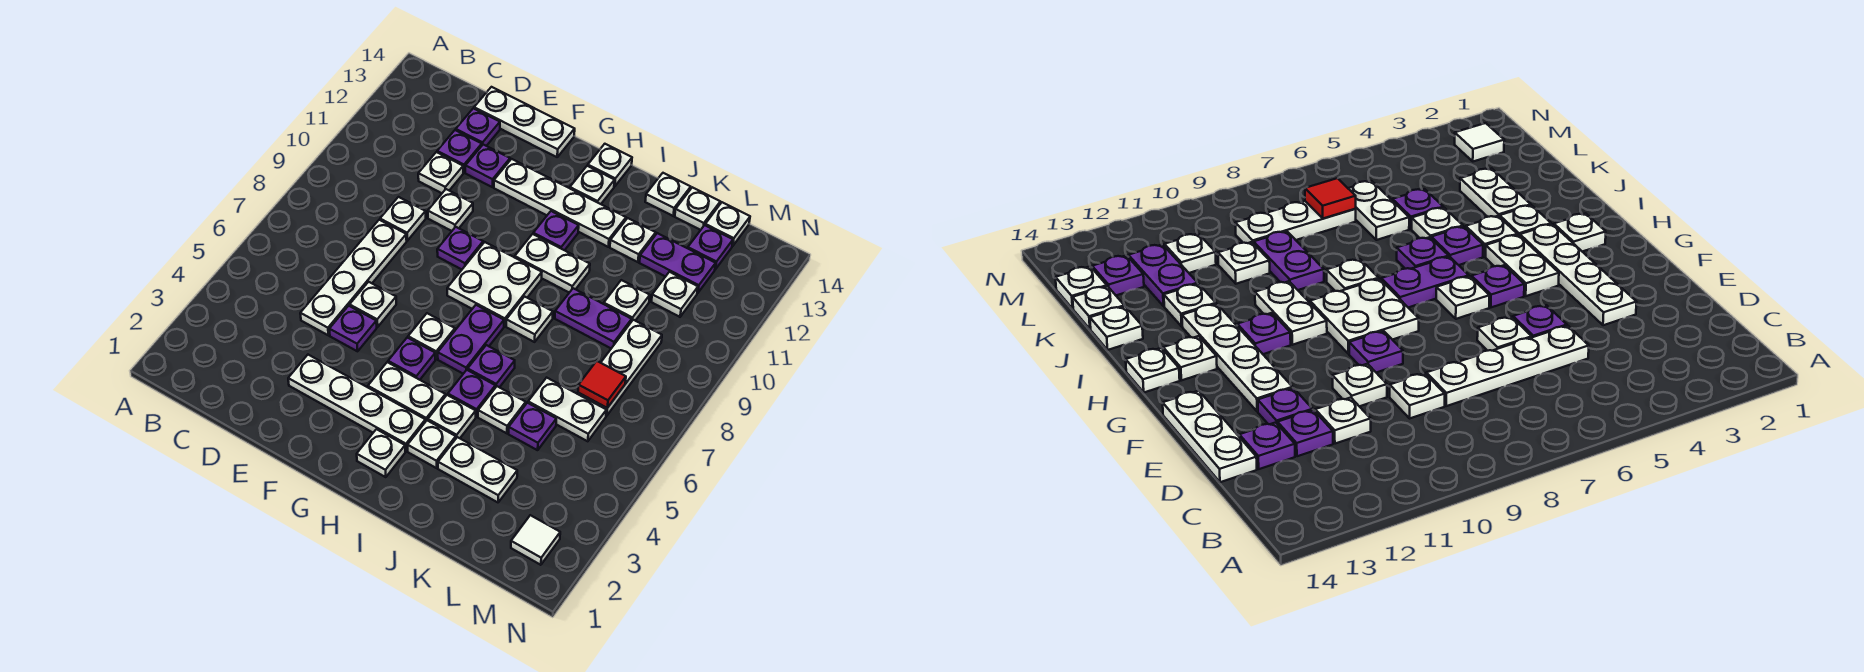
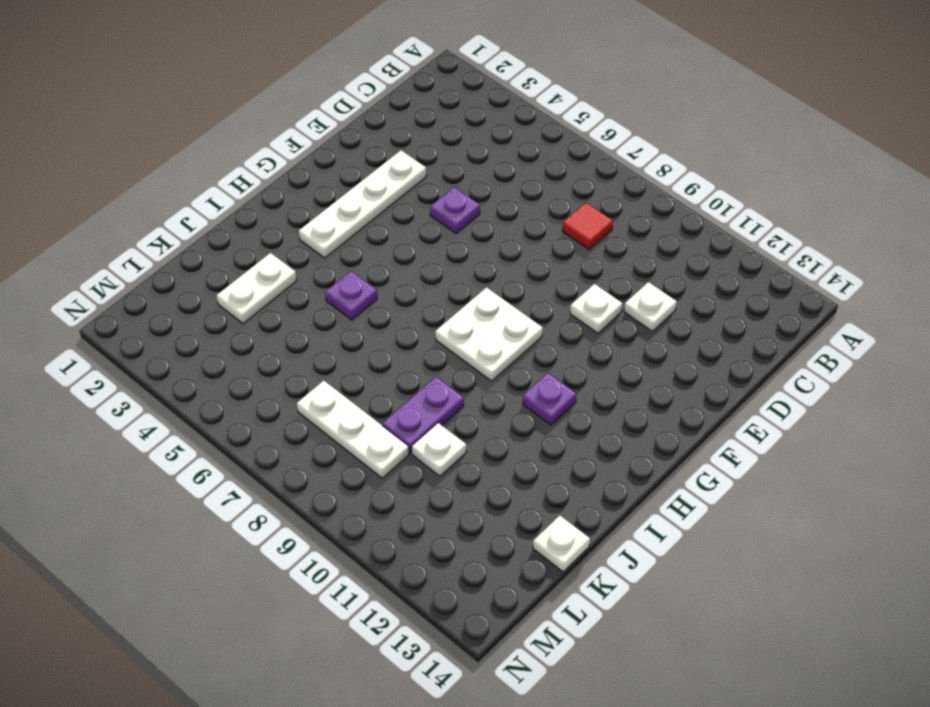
red tile C8 level 1 -> red tile L7 level 2
none -> white plate D5:D8 level 1
none -> white plate D9 level 1
none -> purple plate D12 level 1
none -> purple plate D13 level 1

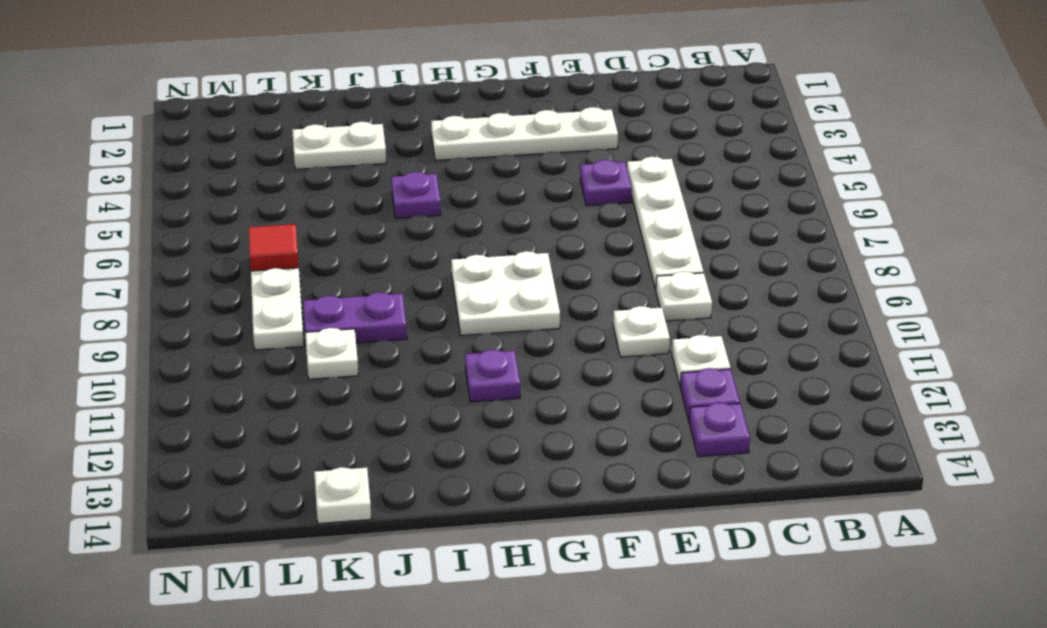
none -> white plate D14:F14 level 1
none -> white plate E6 level 1
none -> purple plate E12 level 1
none -> purple plate F9 level 1

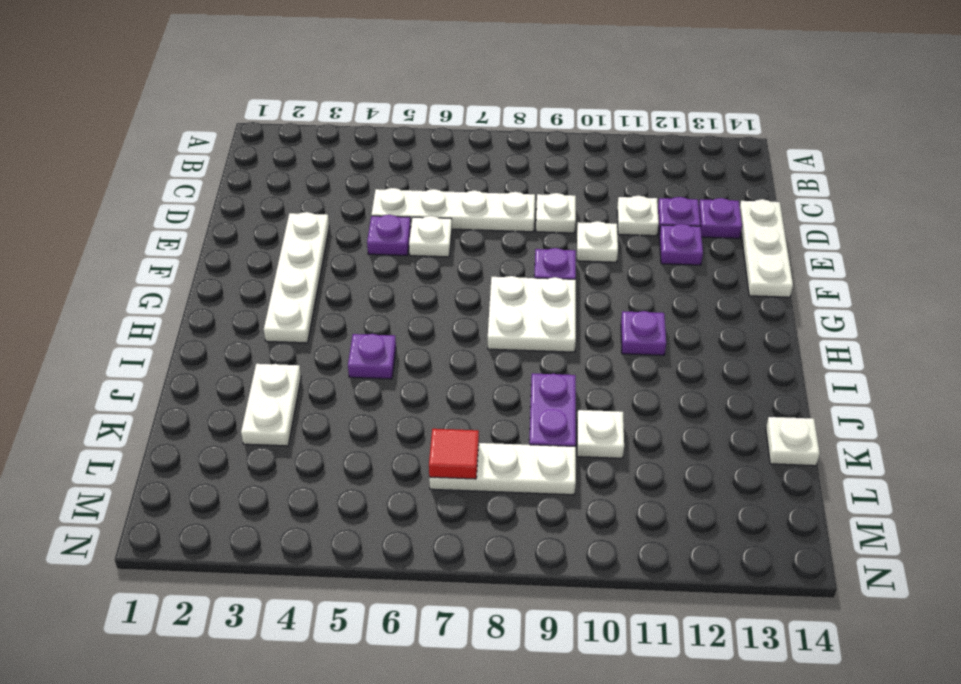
none -> white plate F12:I12 level 1
none -> white plate G4:H4 level 1
none -> purple plate G5 level 1
none -> white plate G6 level 1

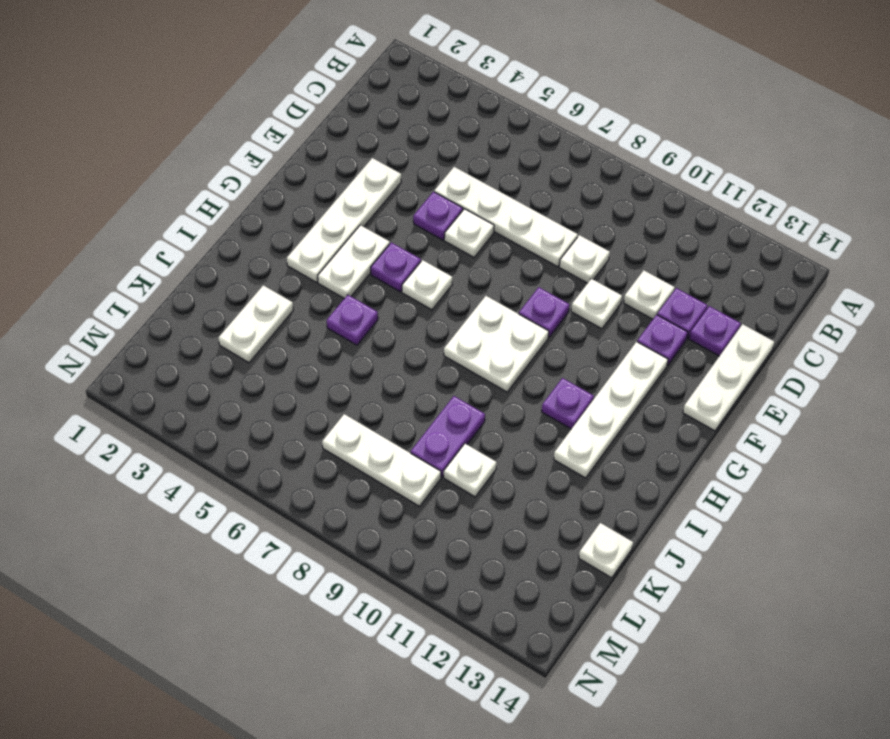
none -> white plate H2 level 1
none -> purple plate H6:H7 level 1
none -> white plate H10:I10 level 1
none -> white plate H13 level 1

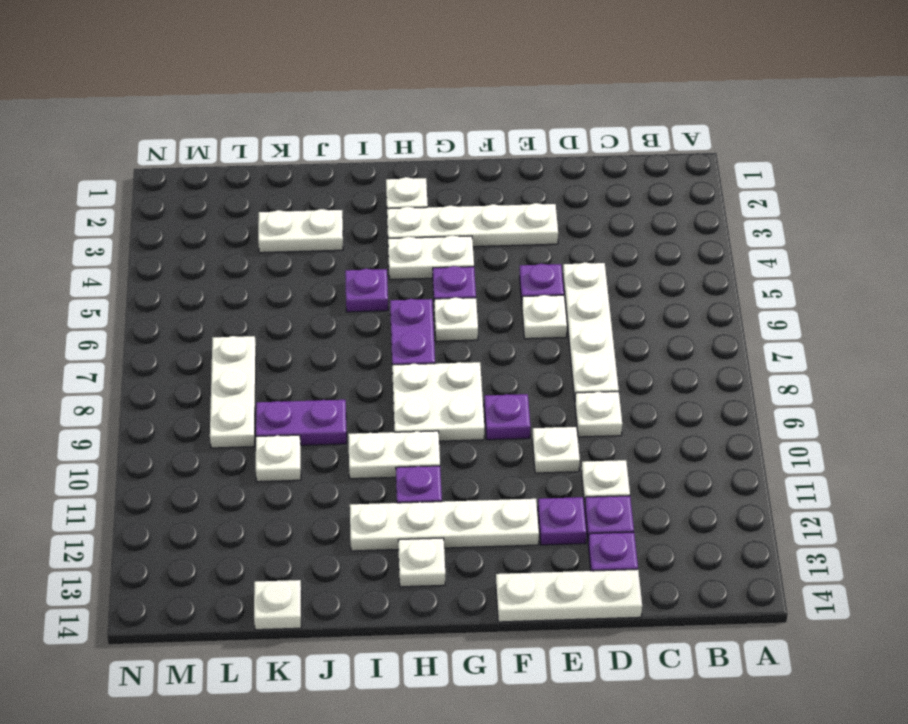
none -> white plate H14 level 1
none -> white plate I3 level 1
none -> white plate I4 level 1
none -> purple plate I6 level 1

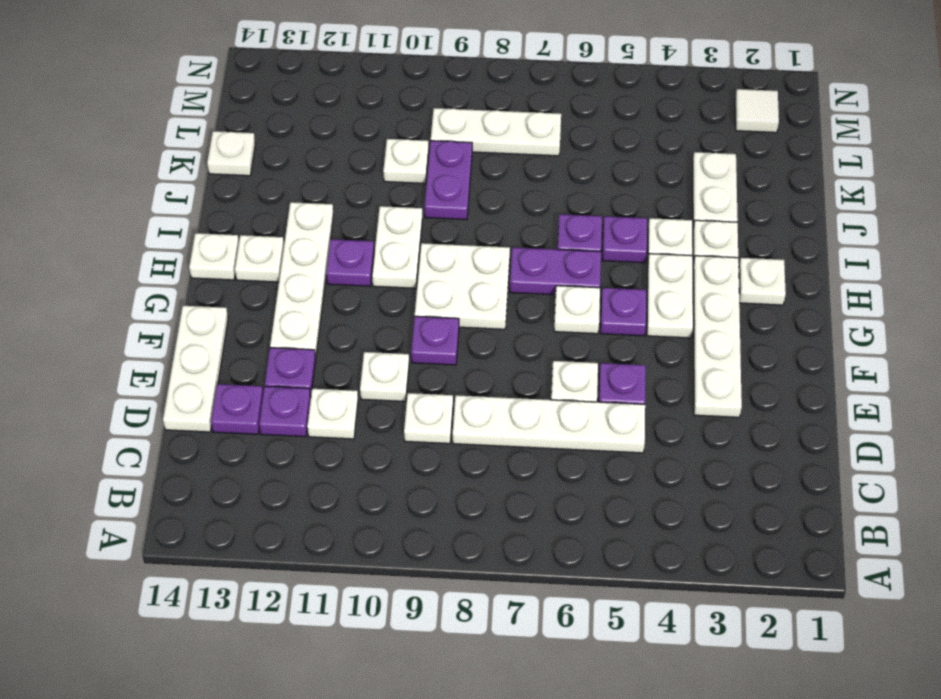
none -> white plate I8 level 1
none -> white plate J5 level 1
none -> white plate J12 level 1
none -> white plate J14 level 1

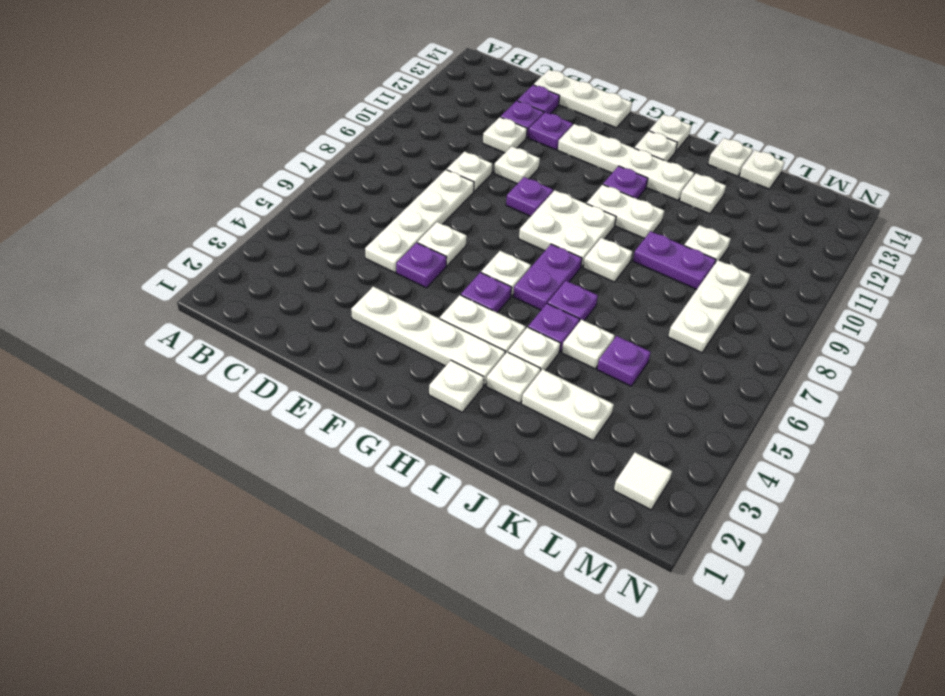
none -> white plate K6:L6 level 1
none -> purple plate K12:L12 level 1
none -> white plate L11 level 1
none -> purple plate L13 level 1

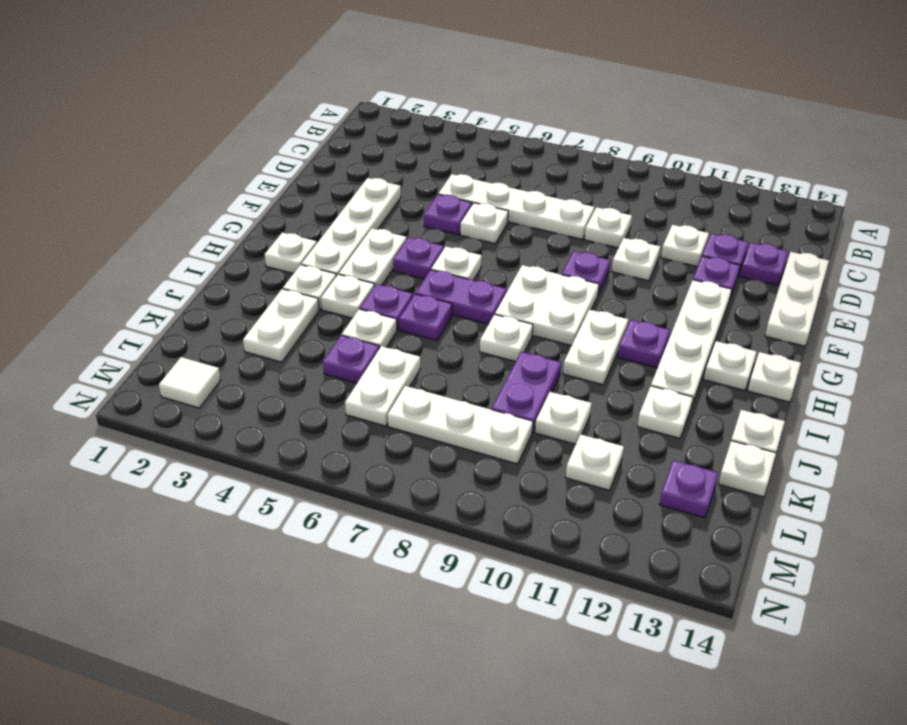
none -> purple plate K12:L12 level 1
none -> white plate L14 level 1
none -> red tile L7 level 2

